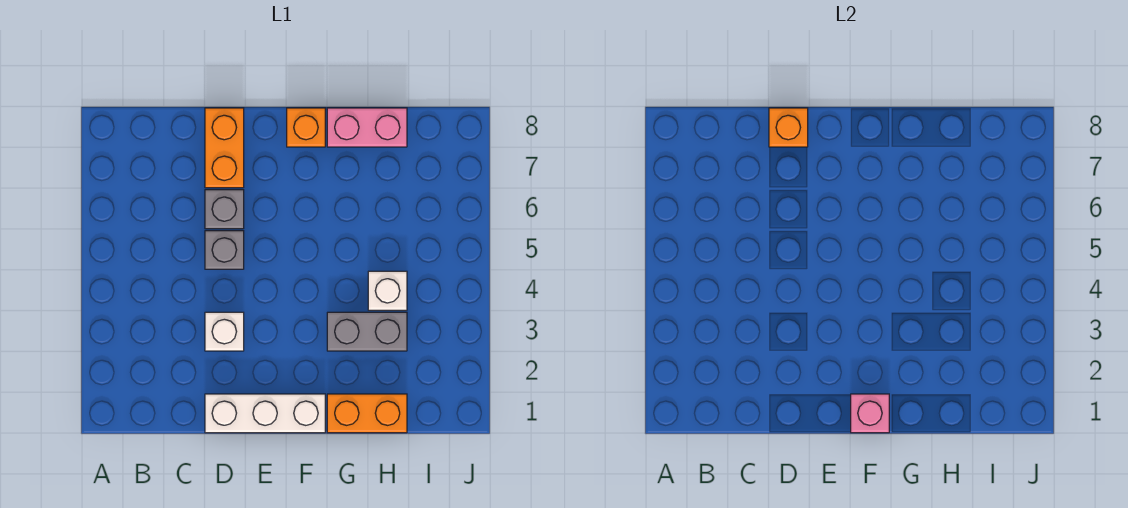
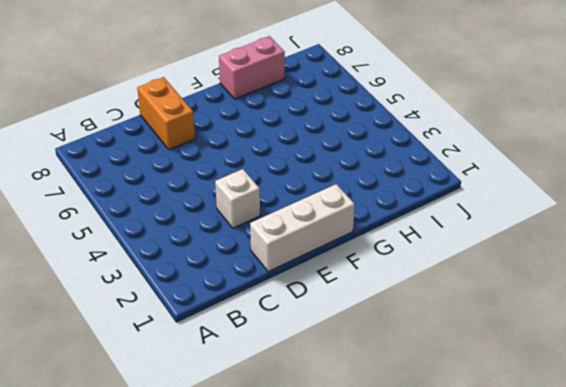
none -> grey brick D5 level 1
none -> grey brick D6 level 1
none -> orange brick F8 level 1

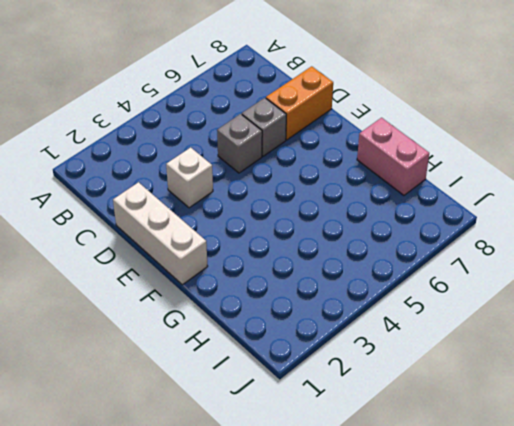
none -> orange brick F8 level 1
none -> orange brick G1:H1 level 1
none -> grey brick G3:H3 level 1

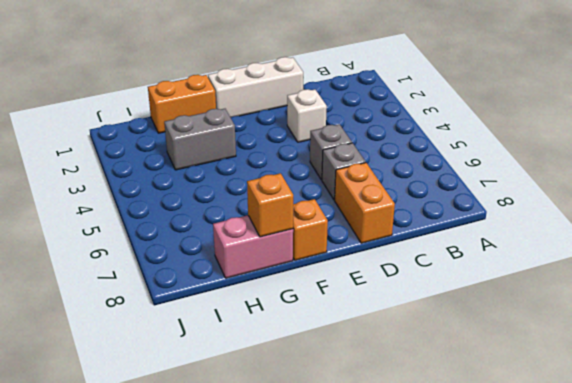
orange brick G8 level 2 -> orange brick D8 level 2
none -> white brick H4 level 1
none -> pink brick F1 level 2

